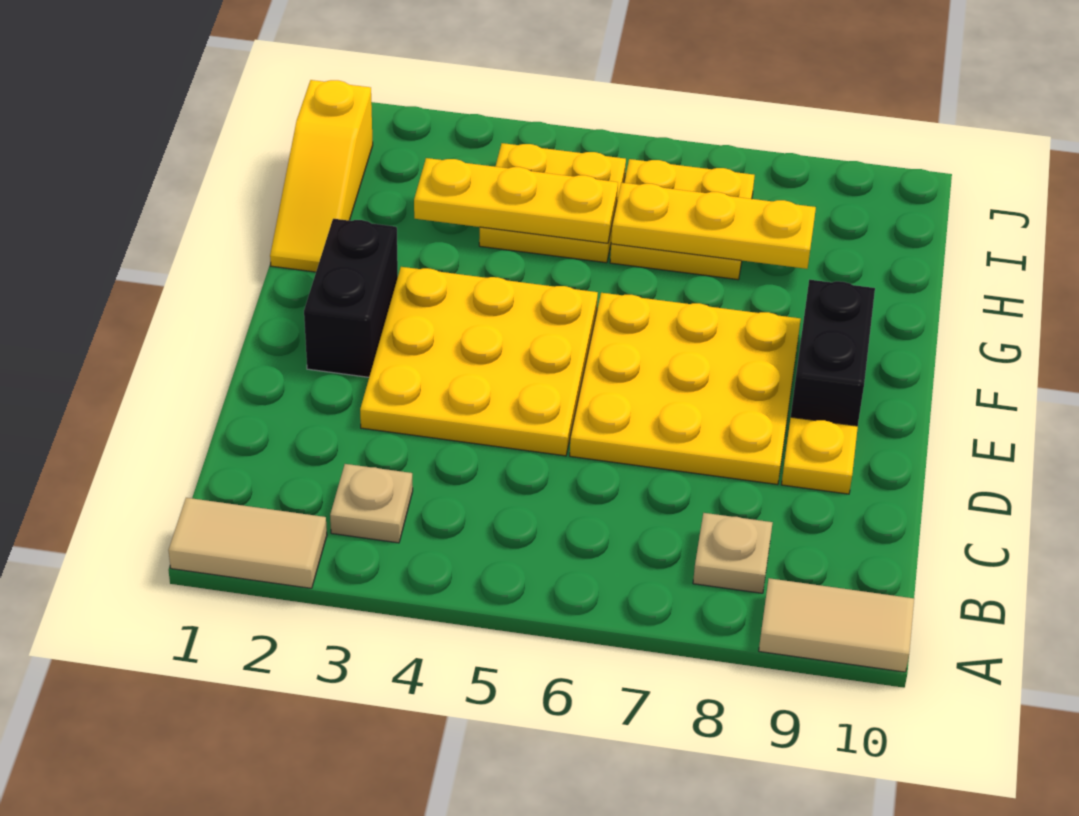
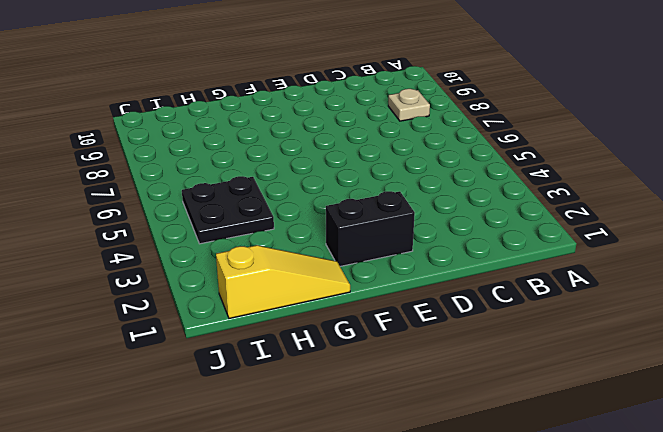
black plate H4:I5 level 1 -> yellow plate H4:I5 level 1
none -> tan tile A1:A2 level 1
none -> tan tile A9:A10 level 1
none -> tan plate B3 level 1

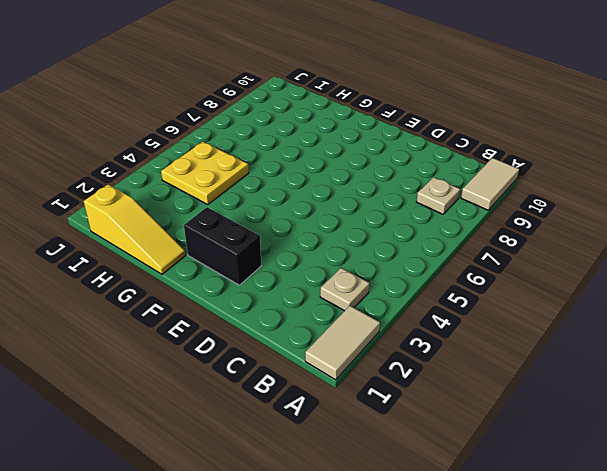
none -> yellow plate D3:F5 level 1
none -> yellow plate D6:F8 level 1
none -> yellow plate D9 level 1

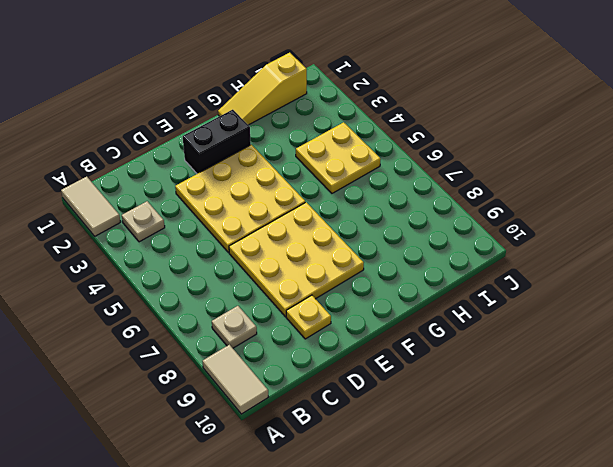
none -> black brick E9:F9 level 1
none -> yellow plate H6:I7 level 1
none -> yellow plate H3:H5 level 2

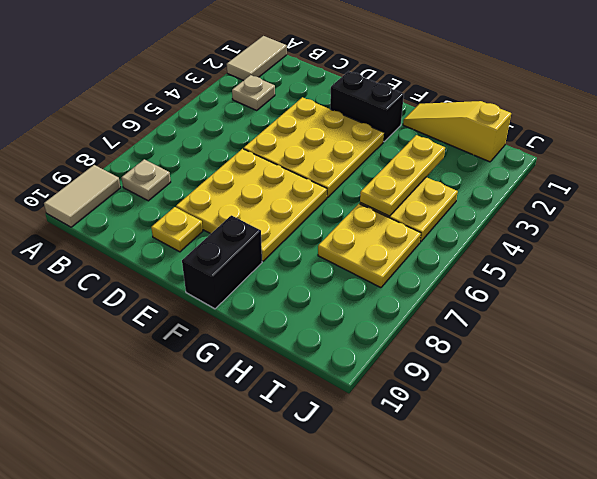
black brick F9:F10 level 1 -> black brick E9:F9 level 1
none -> yellow plate H6:H8 level 2

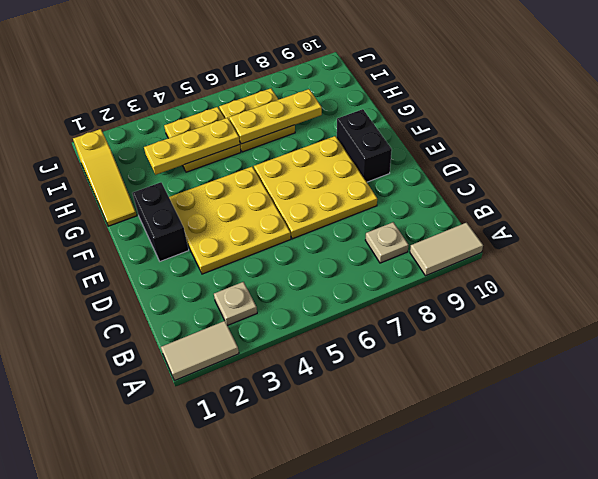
none -> yellow plate D9 level 1

